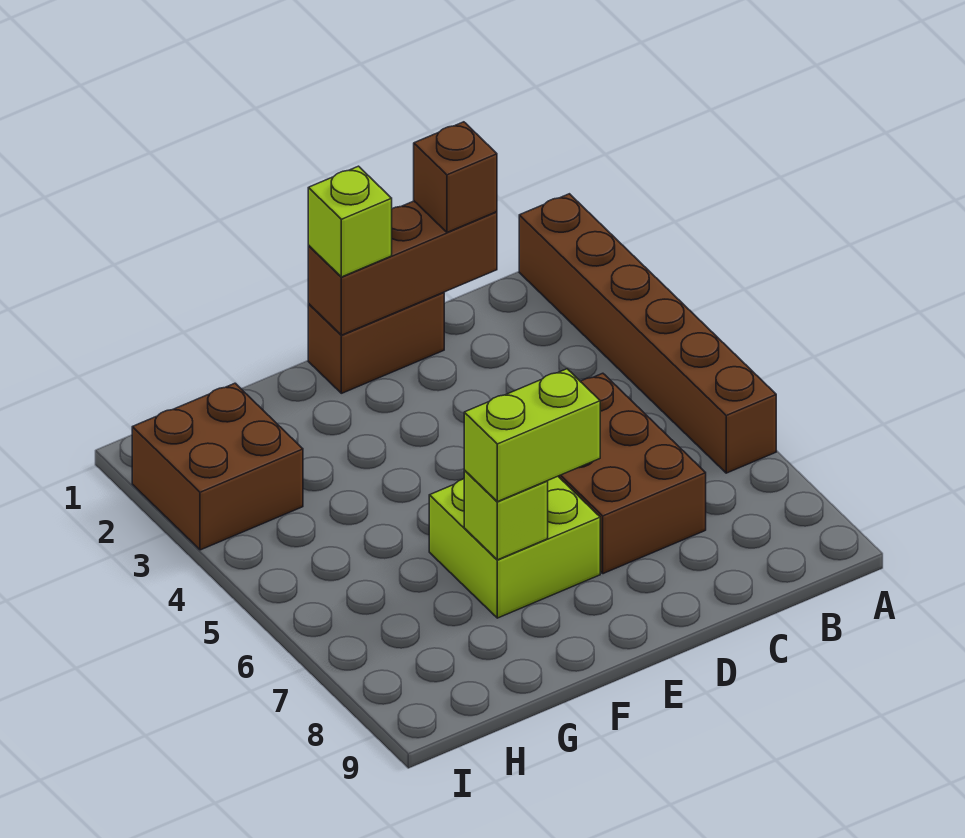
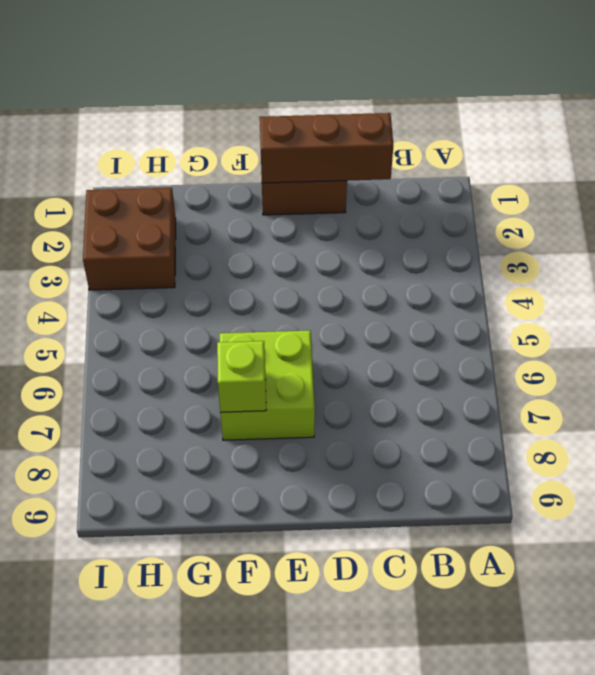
none -> brown brick A1:A6 level 1
none -> brown brick C5:D7 level 1

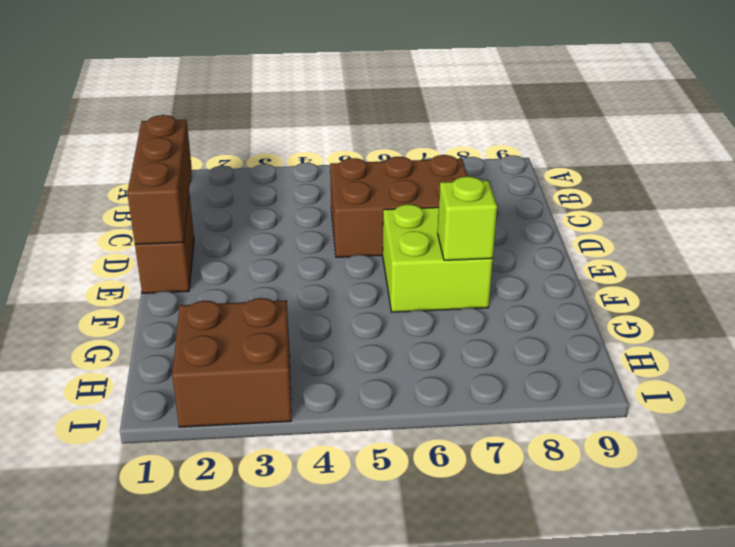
none -> brown brick A1:A6 level 1
none -> brown brick C1 level 3

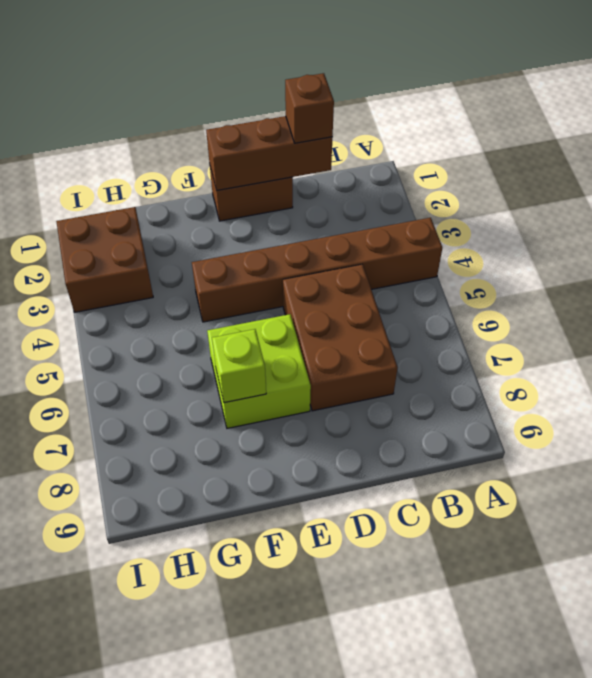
brown brick A4:F4 level 1 -> brown brick A1:A6 level 1
none -> lime brick E1 level 3
none -> lime brick E7:F7 level 3

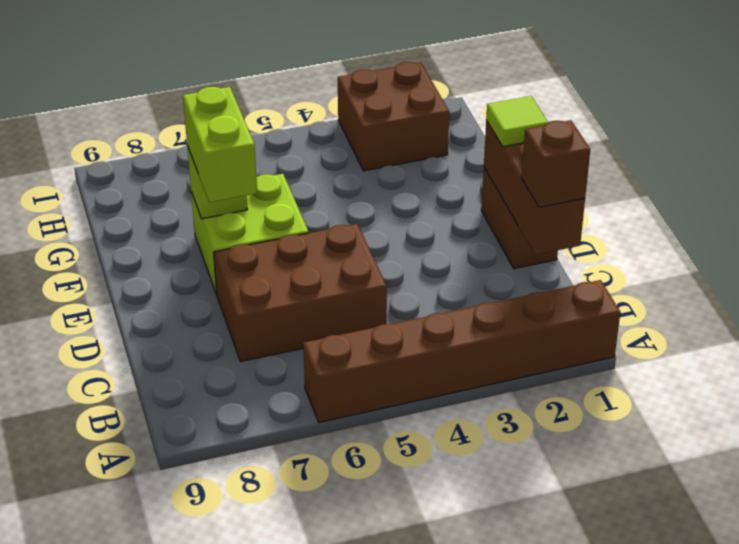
lime tile E1 level 3 -> lime brick E1 level 3

